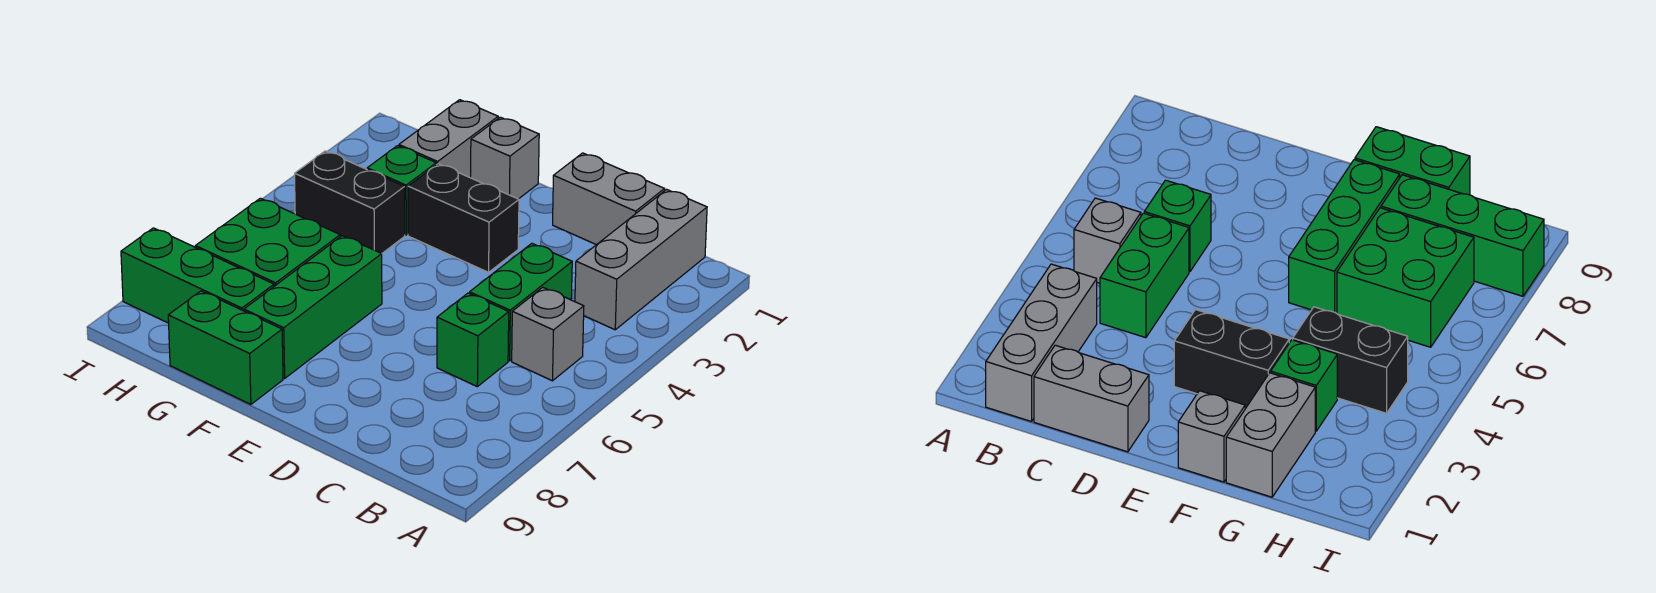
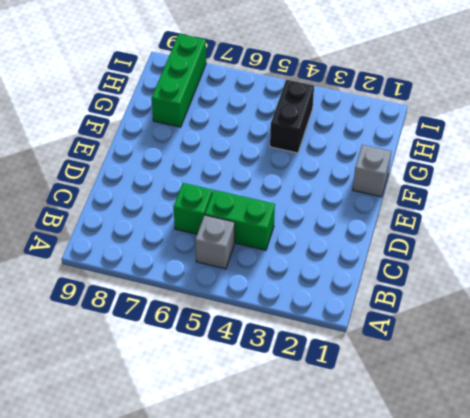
none -> grey brick B1:B3 level 1
none -> grey brick C1:D1 level 1
none -> black brick E3:F3 level 1

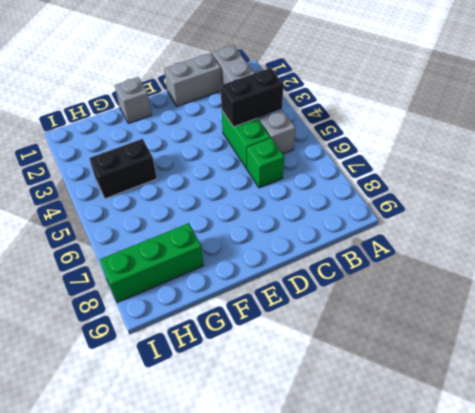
black brick B4:C4 level 2 -> black brick E3:F3 level 1
none -> green brick F6:F8 level 1
none -> green brick F9:G9 level 1
none -> grey brick G1:G2 level 1

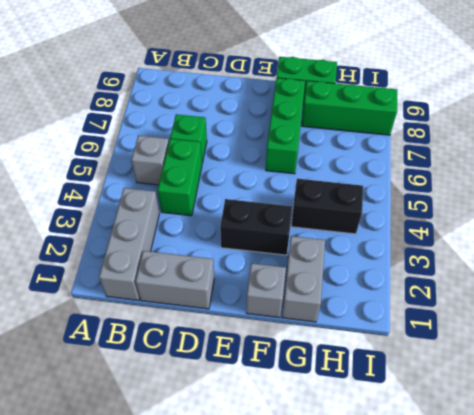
none -> green brick G3 level 1
none -> green brick G6:H7 level 1

